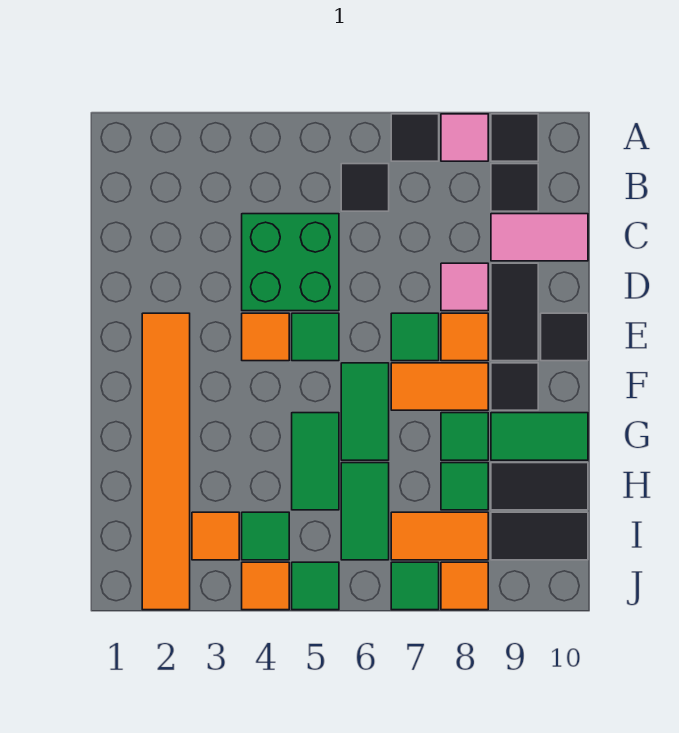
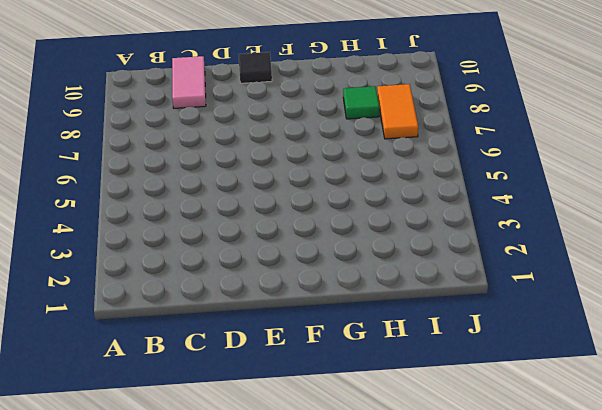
none -> black tile A7 level 1
none -> pink tile A8 level 1
none -> black tile A9 level 1
none -> black tile B6 level 1

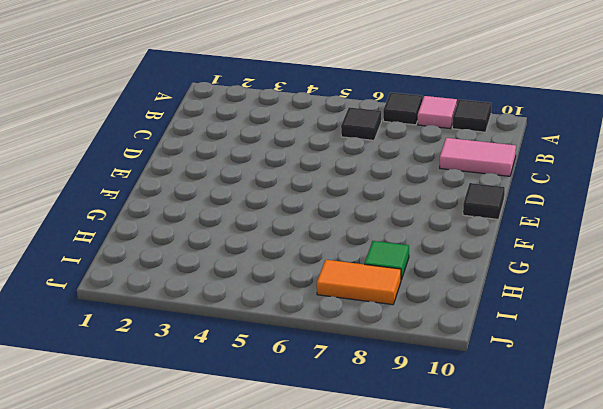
none -> black tile B9 level 1
none -> green brick C4:D5 level 1
none -> pink tile D8 level 1
none -> black tile D9:E9 level 1

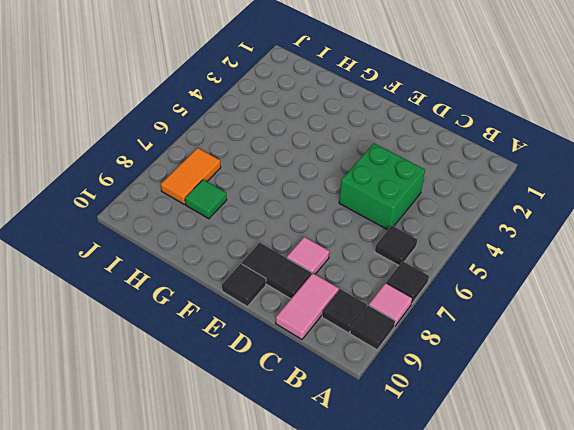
none -> orange tile E2:J2 level 1
none -> orange tile E4 level 1
none -> green tile E5 level 1
none -> green tile E7 level 1

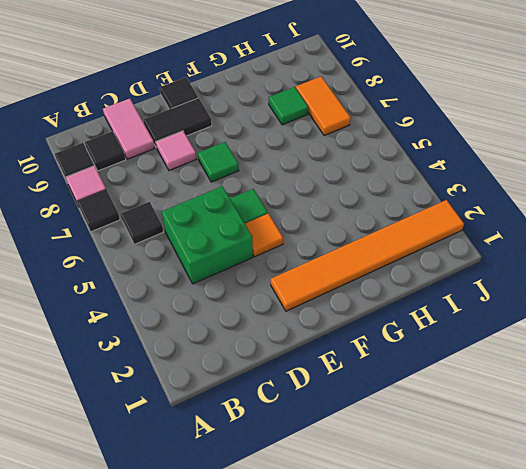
none -> orange tile E8 level 1
none -> green tile F6:G6 level 1
none -> orange tile F7:F8 level 1
none -> black tile F9 level 1

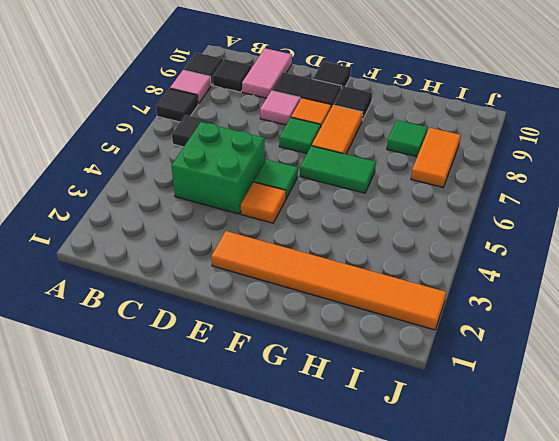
none -> green tile G5:H5 level 1
none -> green tile G8 level 1
none -> green tile G9:G10 level 1
none -> green tile H6:I6 level 1

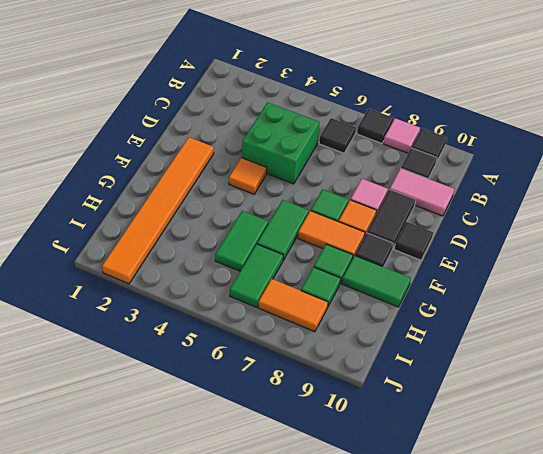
none -> green tile E5 level 1
none -> black tile H9:H10 level 1
none -> orange tile I3 level 1
none -> green tile I4 level 1

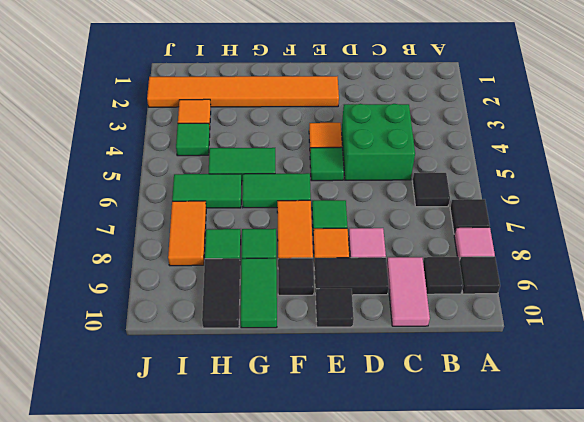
none -> black tile I9:I10 level 1
none -> orange tile J4 level 1
none -> green tile J5 level 1
none -> green tile J7 level 1

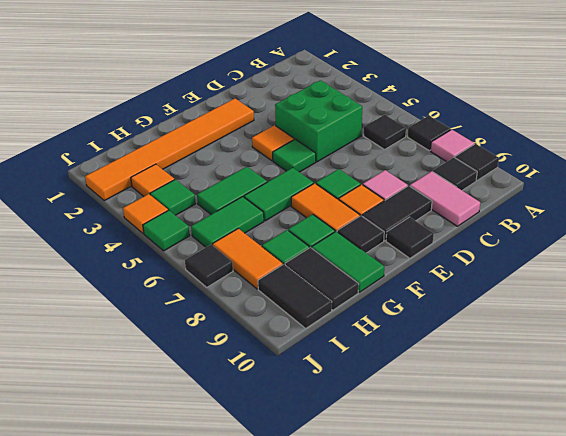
black tile J7 level 1 -> green tile J7 level 1
none -> orange tile J8 level 1

